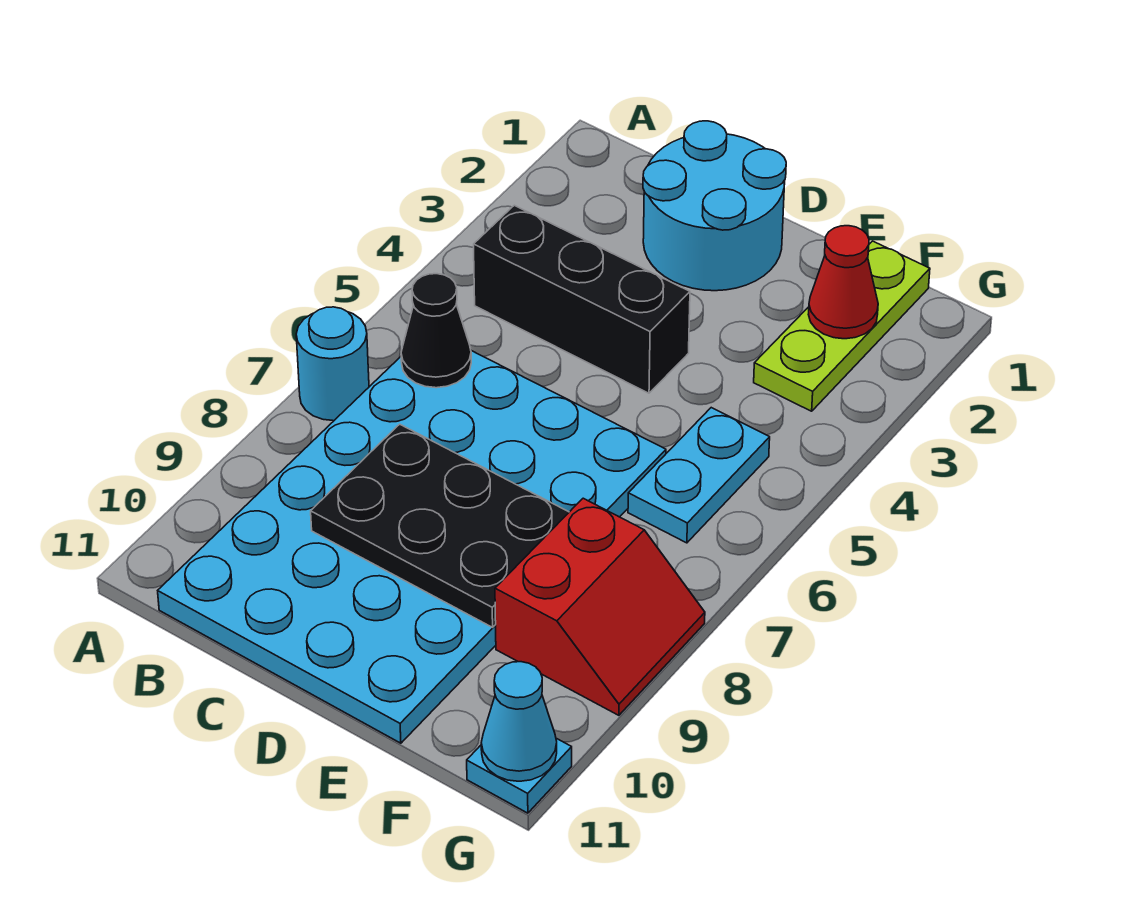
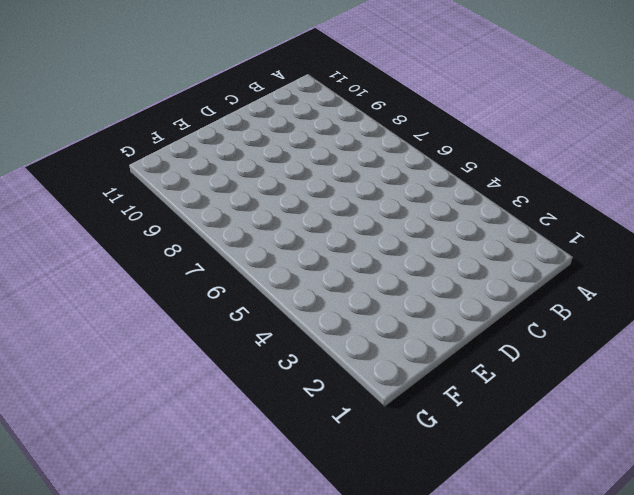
none -> cyan round brick A7 level 1
none -> black brick B4:D4 level 1
none -> cyan plate B6:E11 level 1

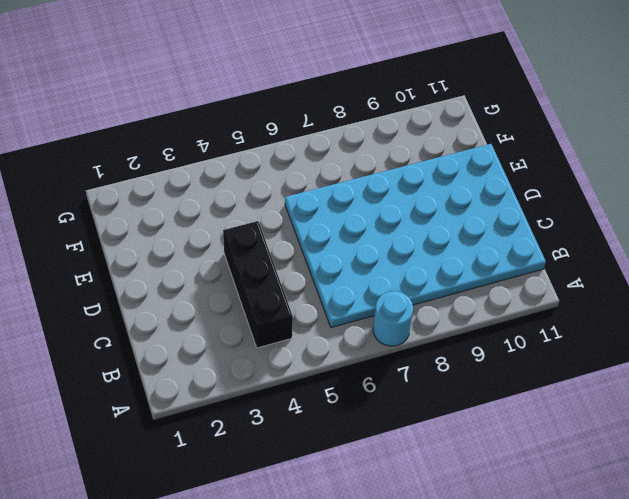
none -> cyan round brick C1:D2 level 1
none -> lime plate F1:F3 level 1
none -> cyan plate F5:F6 level 1

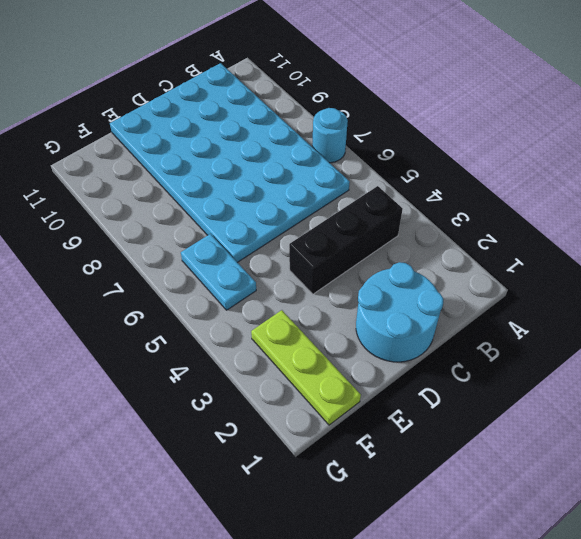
none -> red slope F8:G9 level 1 top F
none -> cyan plate G11 level 1
none -> black cone B6 level 2

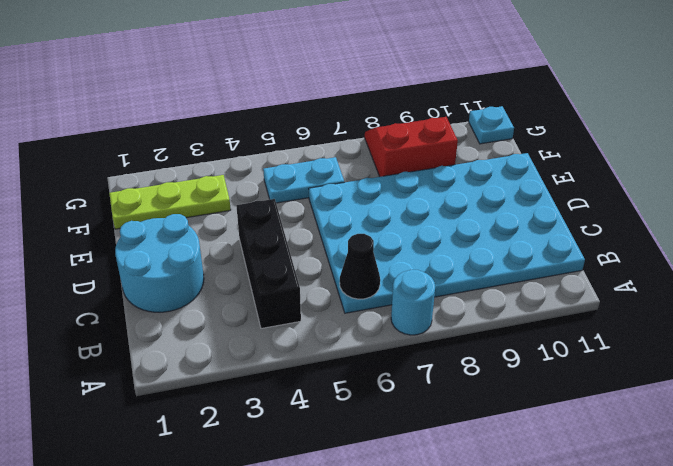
none -> black plate C8:E9 level 2
none -> red cone F2 level 2
none -> cyan cone G11 level 2

